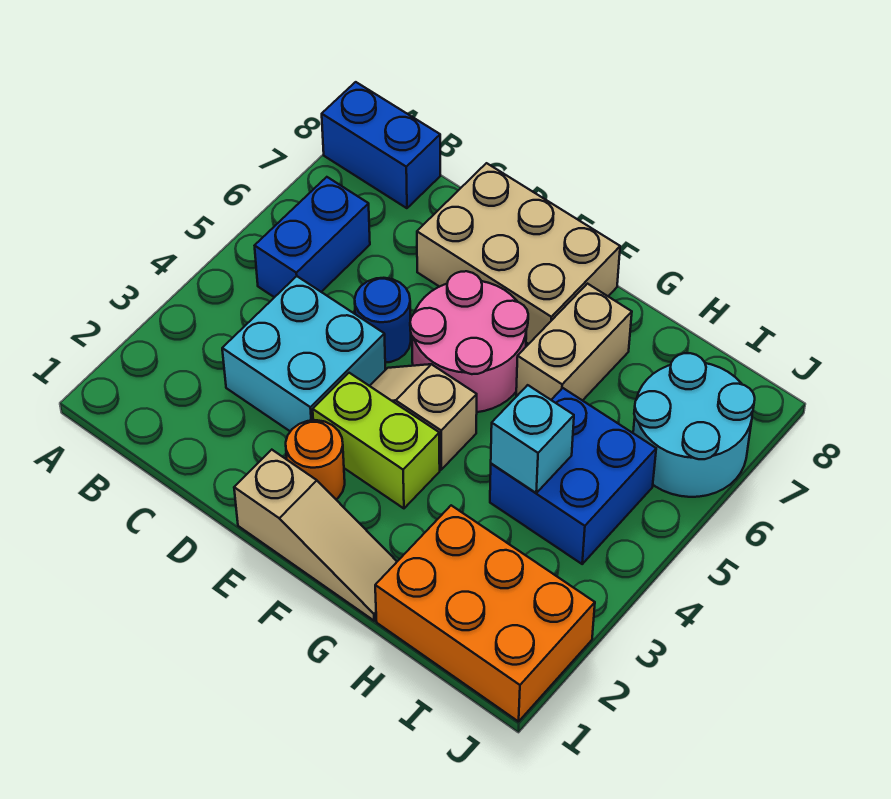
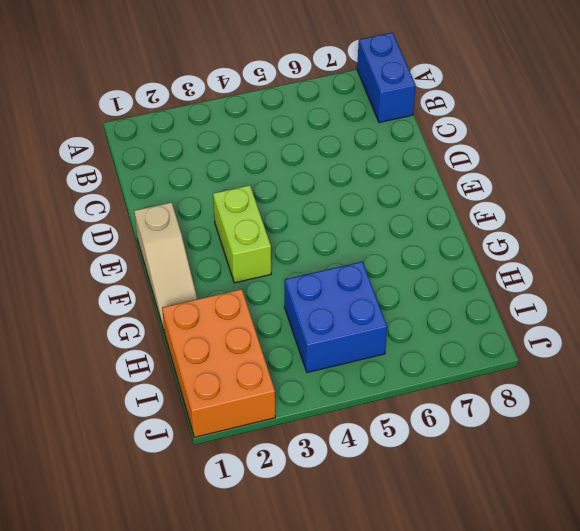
none -> blue brick B5:B6 level 1
none -> cyan brick C3:D4 level 1
none -> blue round brick D5 level 1

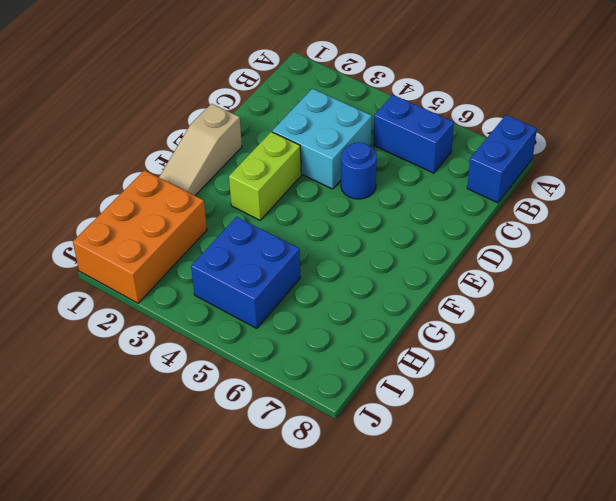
none -> tan brick D7:F8 level 1
none -> orange round brick E2 level 1
none -> tan slope E4:F4 level 1 top F

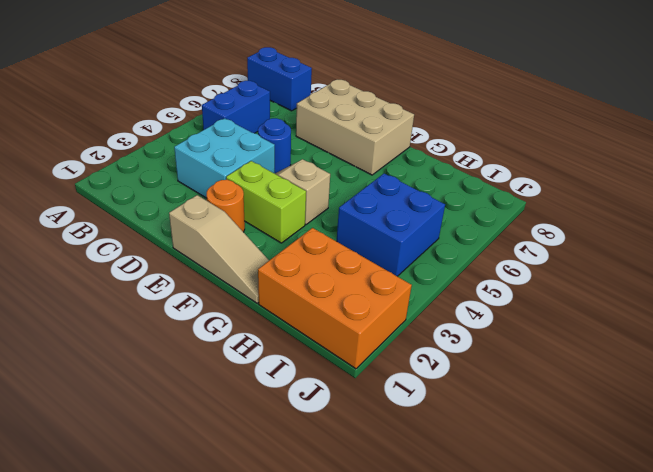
none -> pink round brick E5:F6 level 1
none -> tan brick G6:G7 level 1
none -> cyan round brick I6:J7 level 1

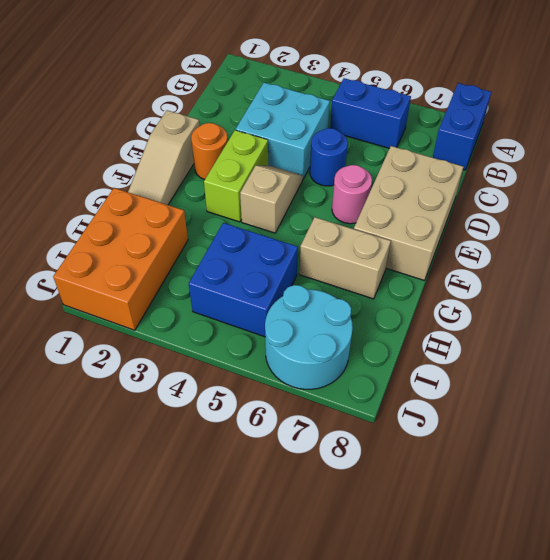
pink round brick E6 level 1 -> pink round brick E5:F6 level 1
none -> cyan brick H4 level 2

